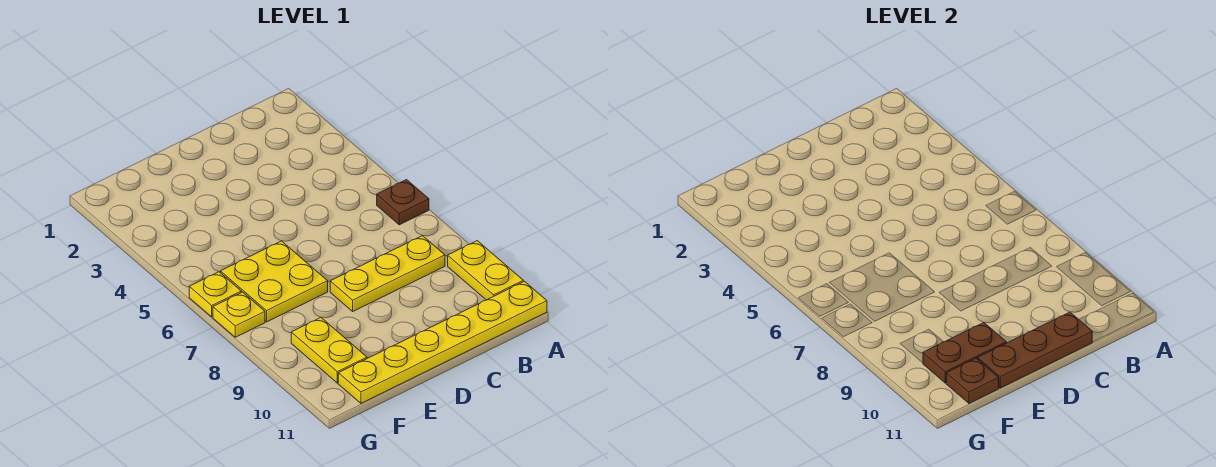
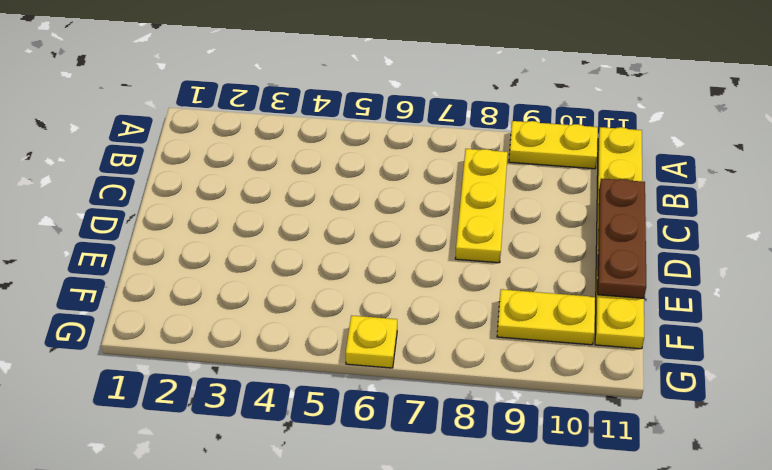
none -> brown plate A6 level 1
none -> yellow plate E6:F7 level 1

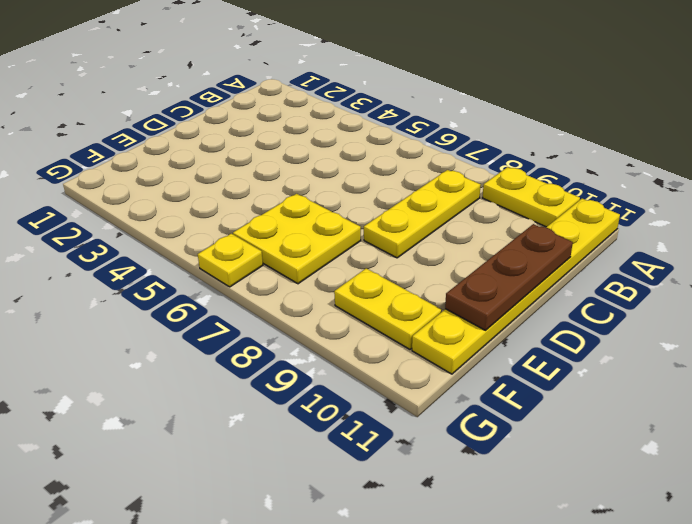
none -> brown plate A6 level 1
none -> yellow plate G7 level 1

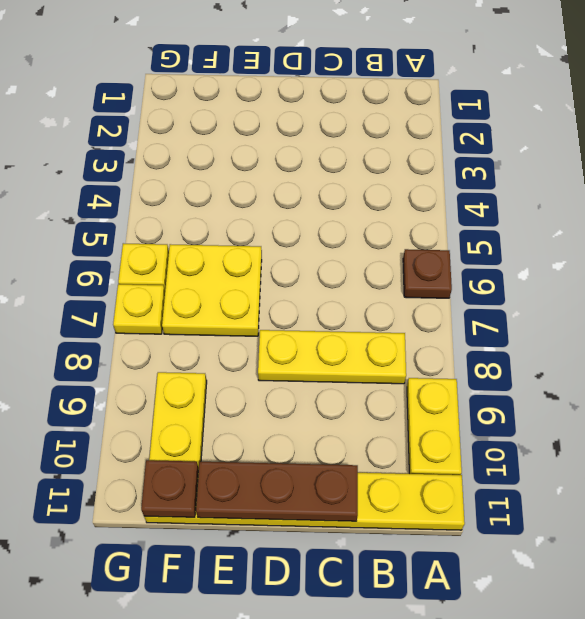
none -> brown plate E10:F10 level 2

